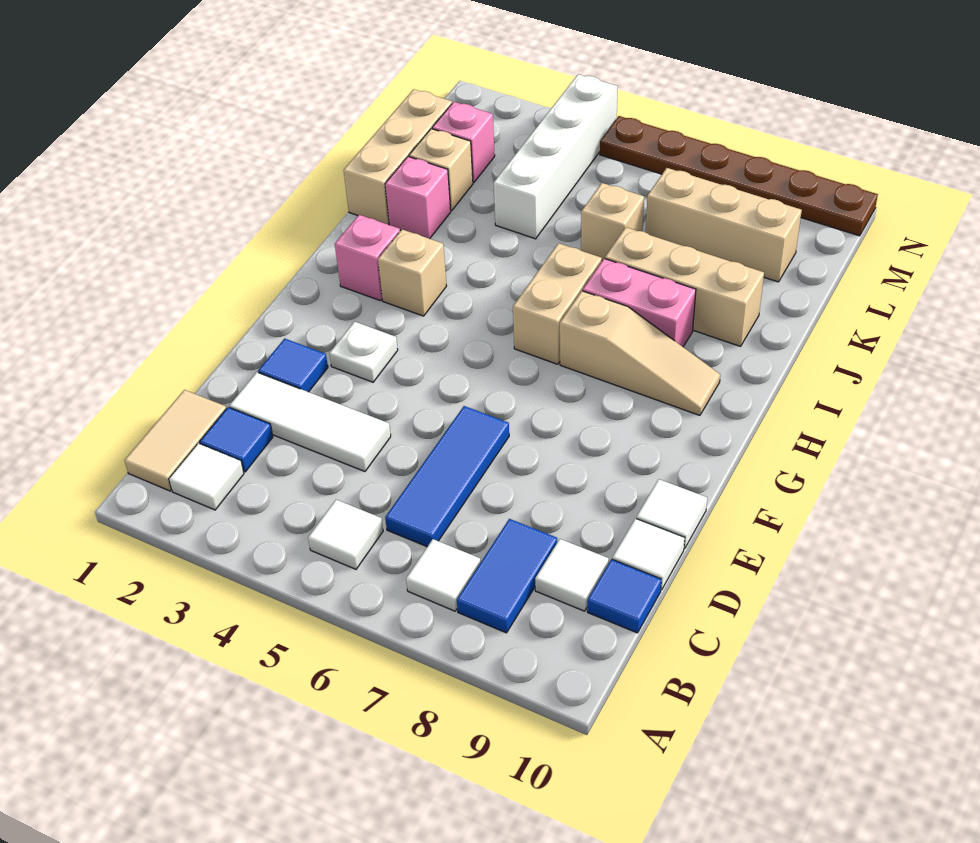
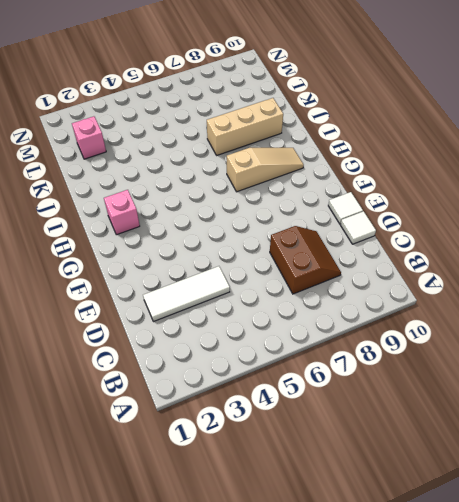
brown slope C7:D8 level 1 top 7 -> blue tile B8:C8 level 1
none -> tan tile B1:C1 level 1
none -> white tile B2 level 1
none -> white tile B5 level 1

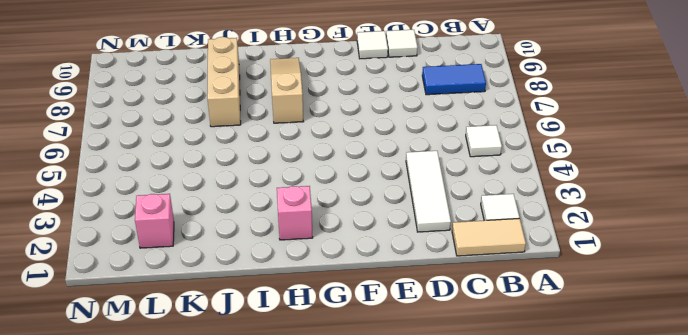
none -> white tile B7 level 1
none -> blue tile C2 level 1
none -> blue tile C6:E6 level 1

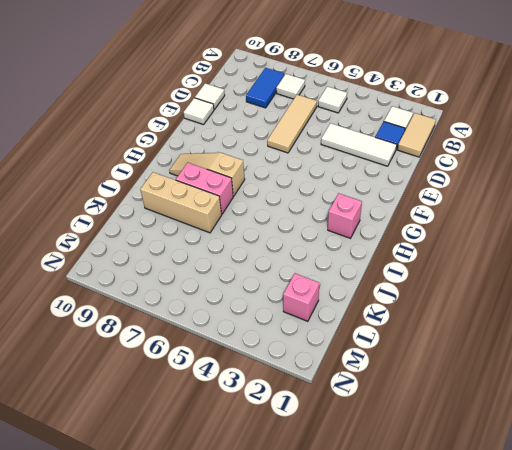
tan tile C6:E6 level 1 -> blue tile C6:E6 level 1
none -> white tile C9 level 1
none -> blue tile C10 level 1
none -> blue tile E2 level 1

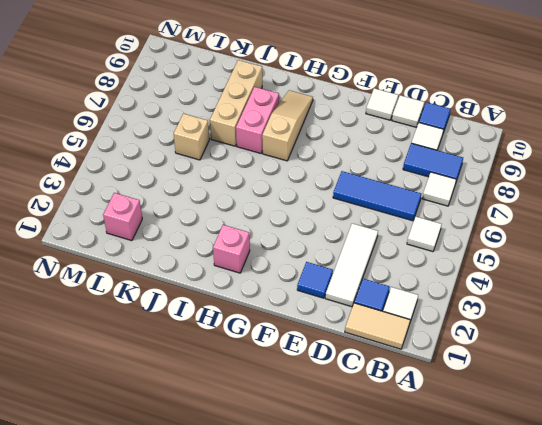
none -> white plate F3 level 1
none -> tan brick H3 level 1
none -> tan brick H6:I6 level 1

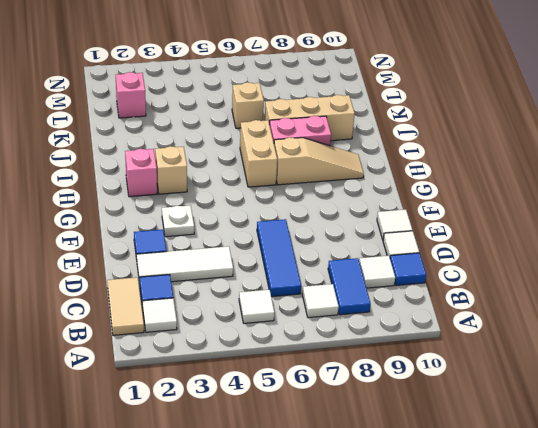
none -> tan brick J1:L1 level 1
none -> pink brick J2 level 1
none -> tan brick K2 level 1

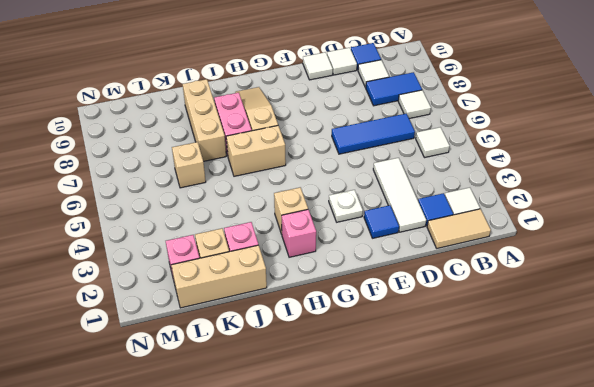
none -> white brick K4:N4 level 1
none -> tan brick L7:L9 level 1
none -> brown plate N5:N10 level 1

